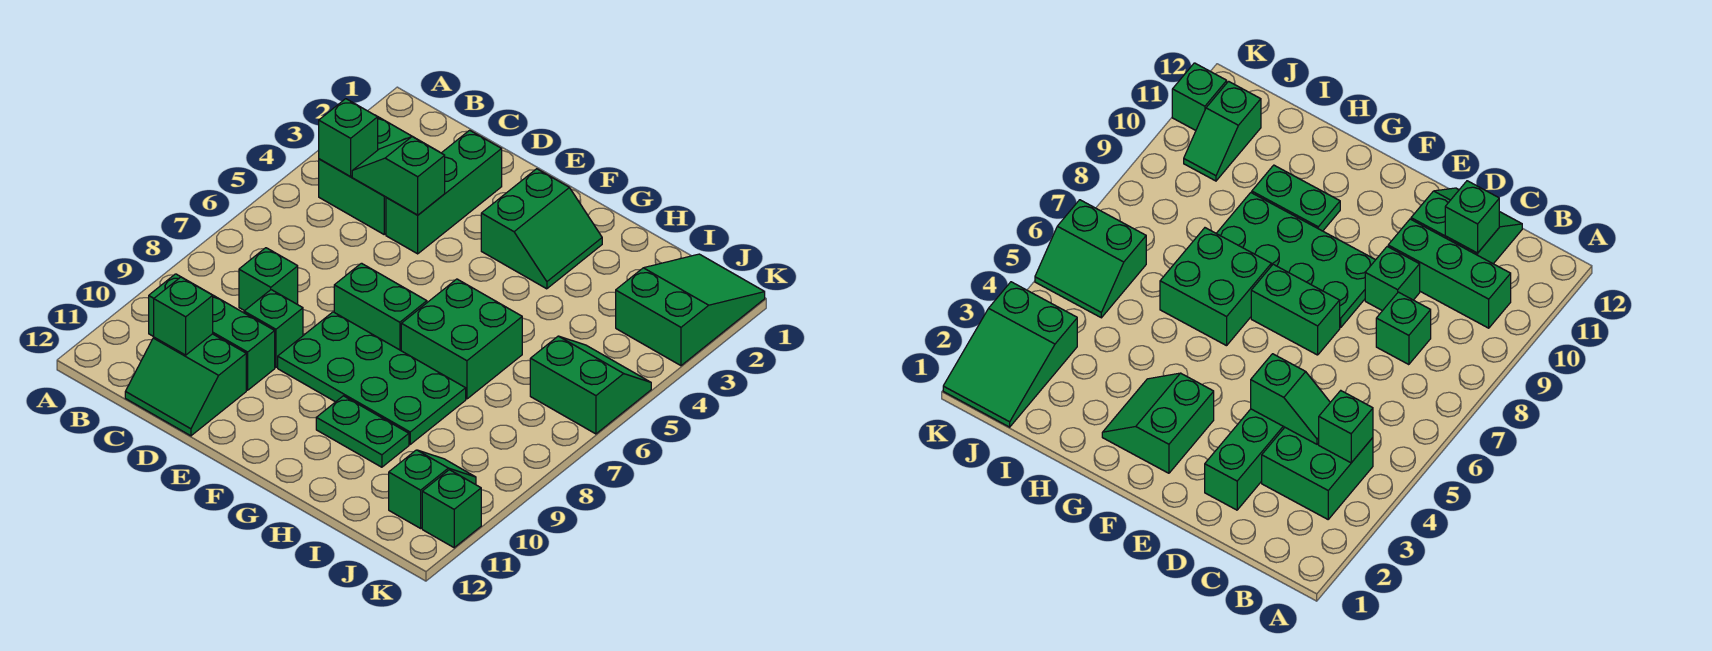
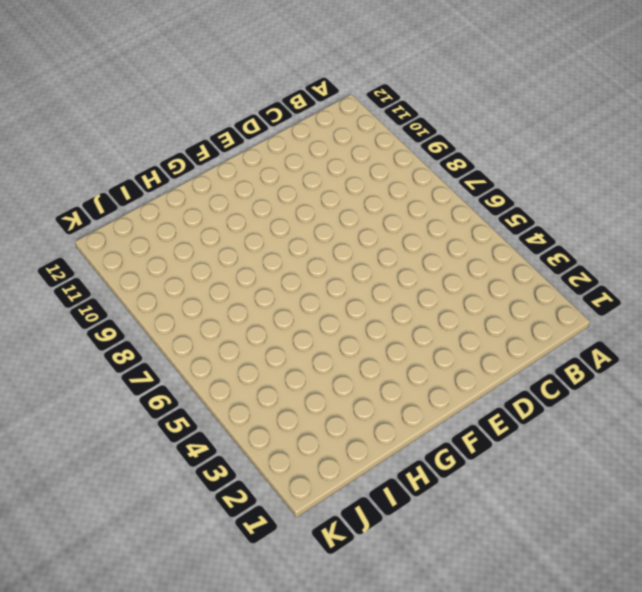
none -> green brick B3:C4 level 1
none -> green brick B10:D10 level 1
none -> green brick C8 level 1

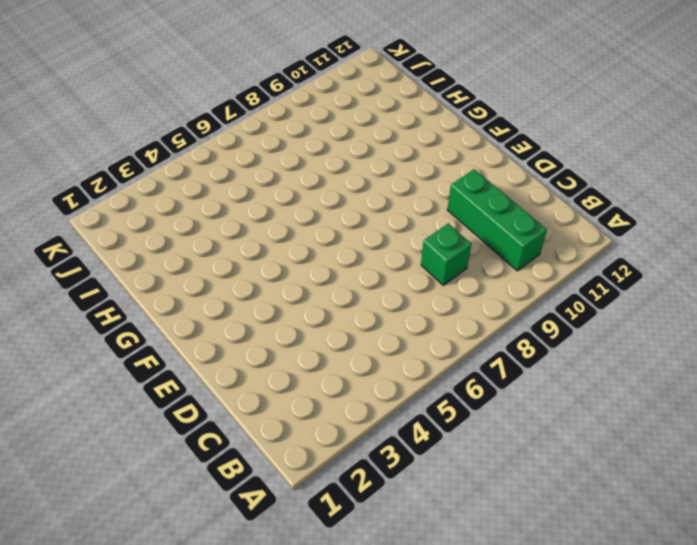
none -> green brick B3:C4 level 1
none -> green slope C11:D12 level 1 top 11
none -> green brick D2:D4 level 1

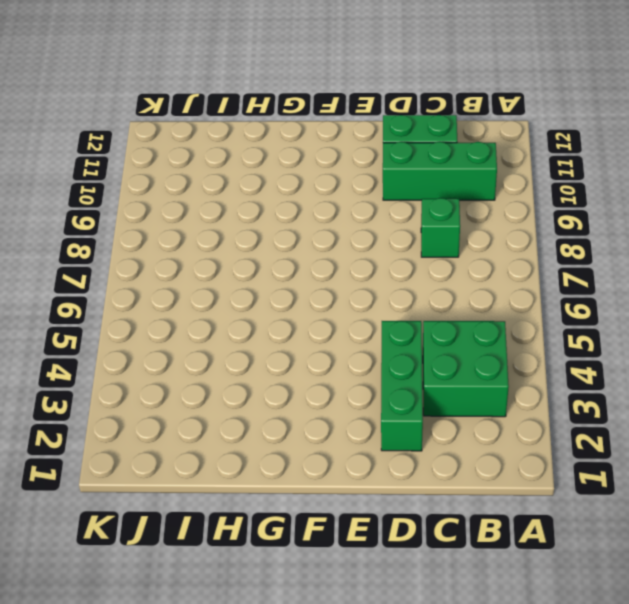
none -> green brick D9 level 1
none -> green brick E7:F7 level 1
none -> green plate E8:H9 level 1

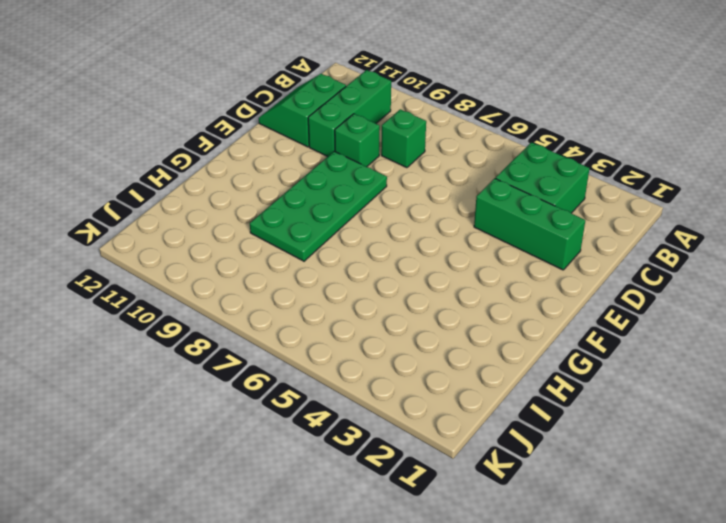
none -> green brick E7:F7 level 1
none -> green slope F2:G3 level 1 top F
none -> green brick G6:H7 level 1

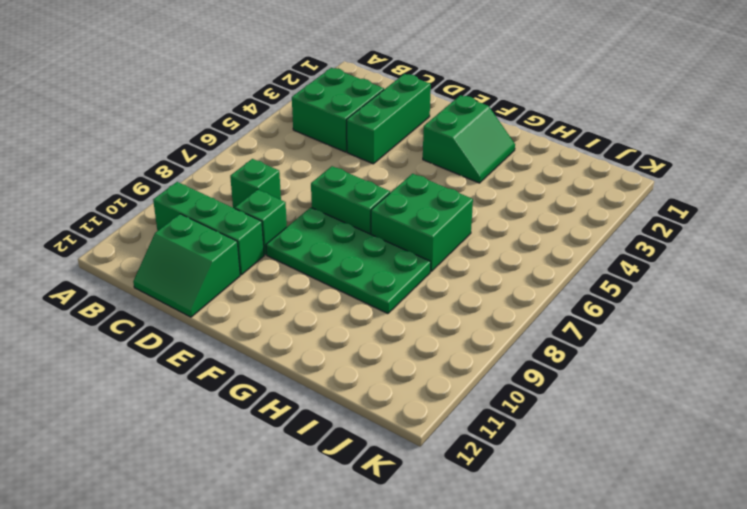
none -> green plate G10:H10 level 1
none -> green slope J1:K3 level 1 top 3
none -> green slope J5:K6 level 1 top 6

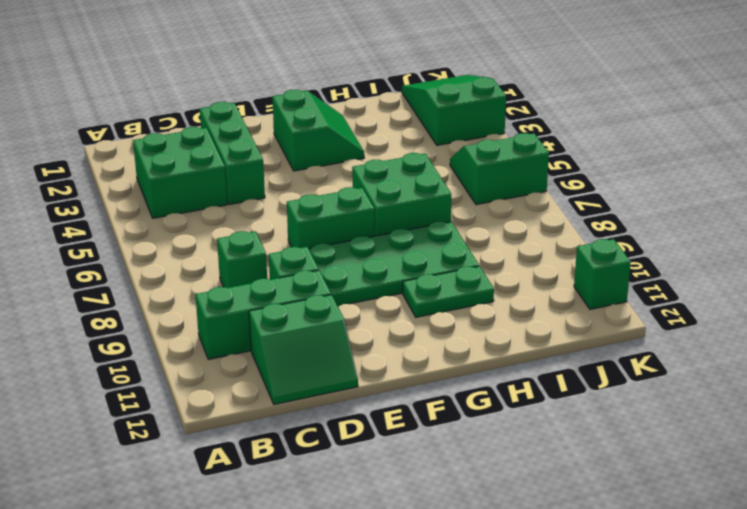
none -> green slope J10:J11 level 1 top 11
none -> green brick B4 level 2
none -> green slope C4:D4 level 2 top D

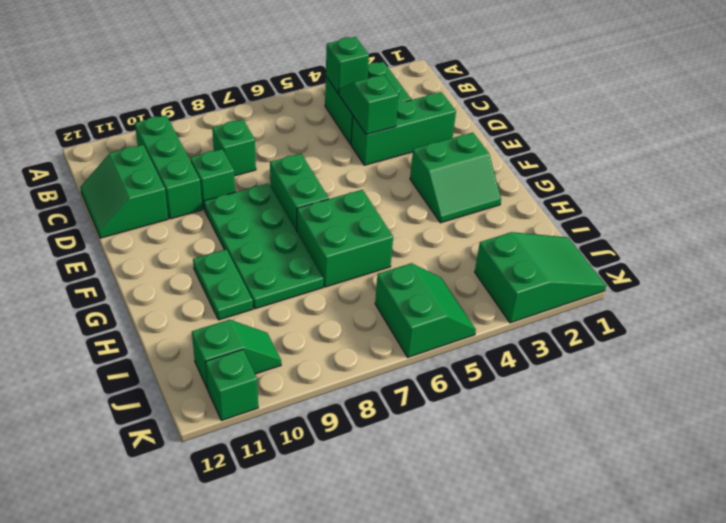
none -> green brick C11 level 2

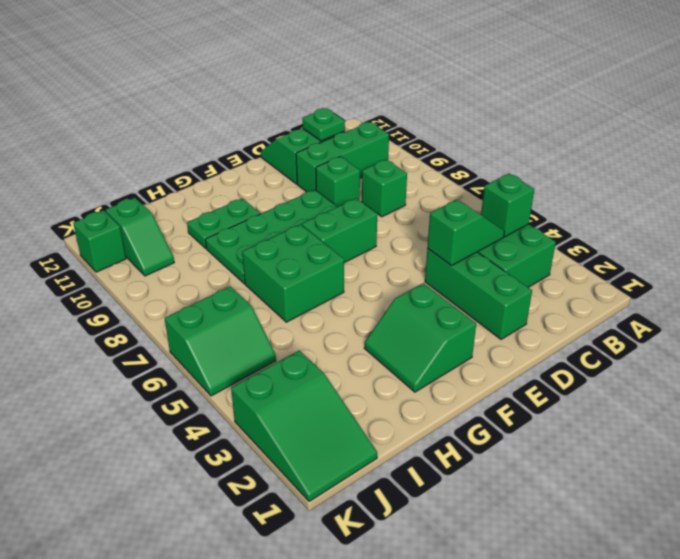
green plate C11 level 2 -> green brick C11 level 2

